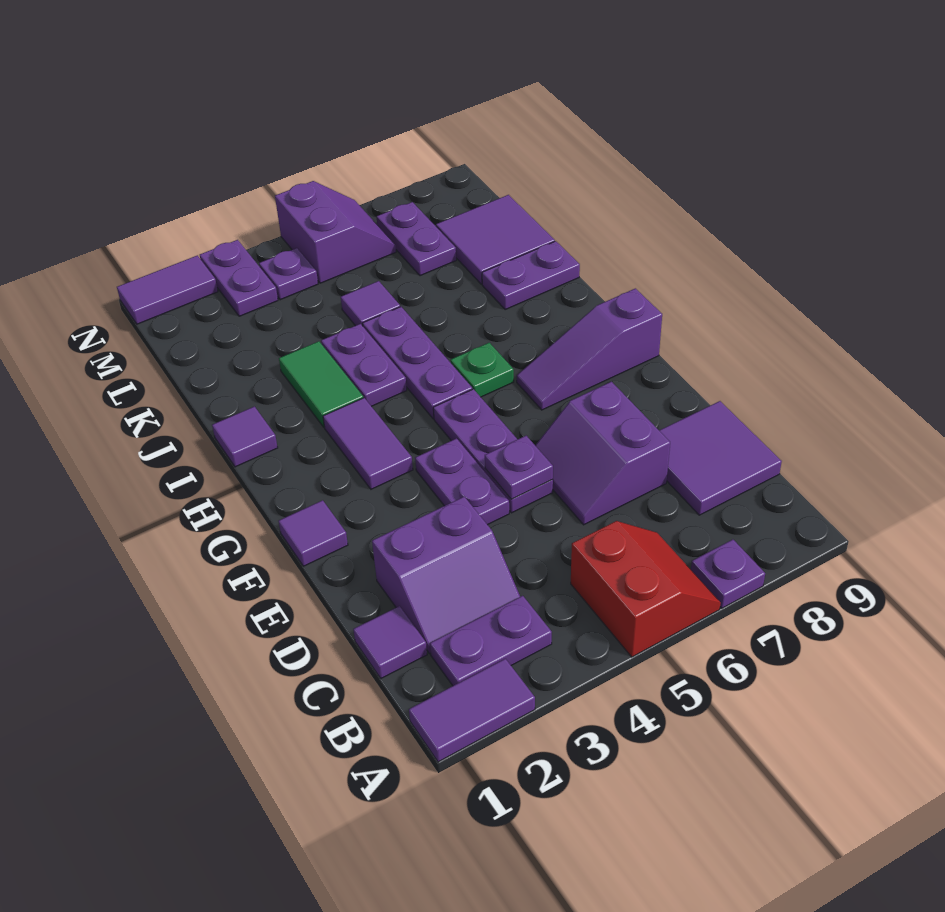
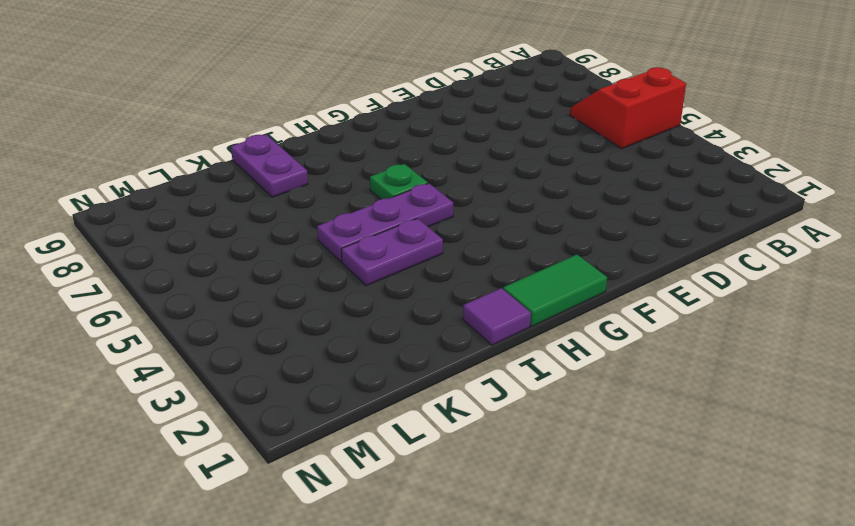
green tile G1:H1 level 1 -> green tile I3:J3 level 1
none -> purple tile A1:A2 level 1
none -> purple plate A7 level 1
none -> purple plate B2:B3 level 1

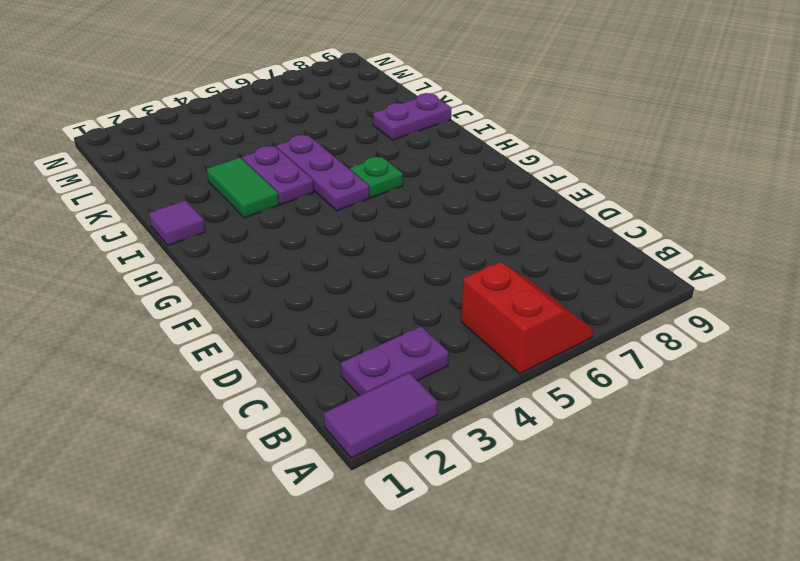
none -> purple plate A7 level 1
none -> purple tile C1 level 1
none -> purple slope C2:D3 level 1 top D

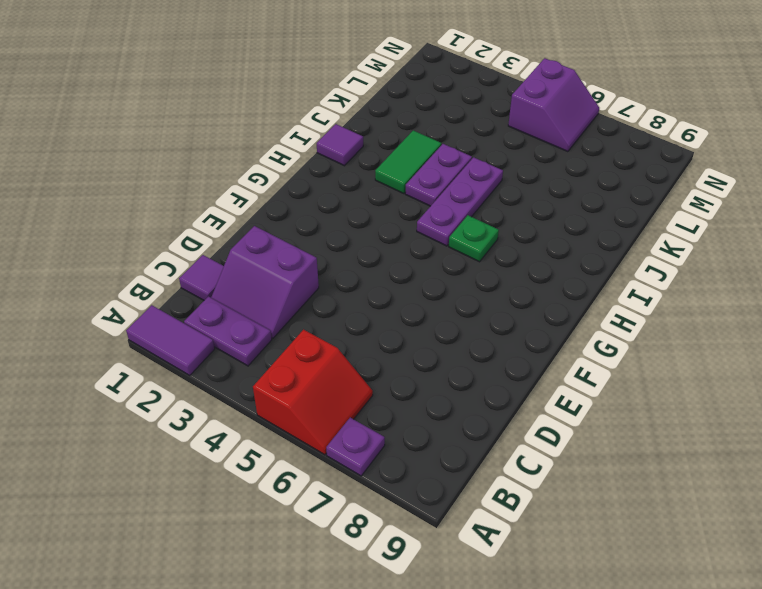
none -> purple tile C8:D9 level 1
none -> purple slope D6:E7 level 1 top 7
none -> purple plate E4:F4 level 1

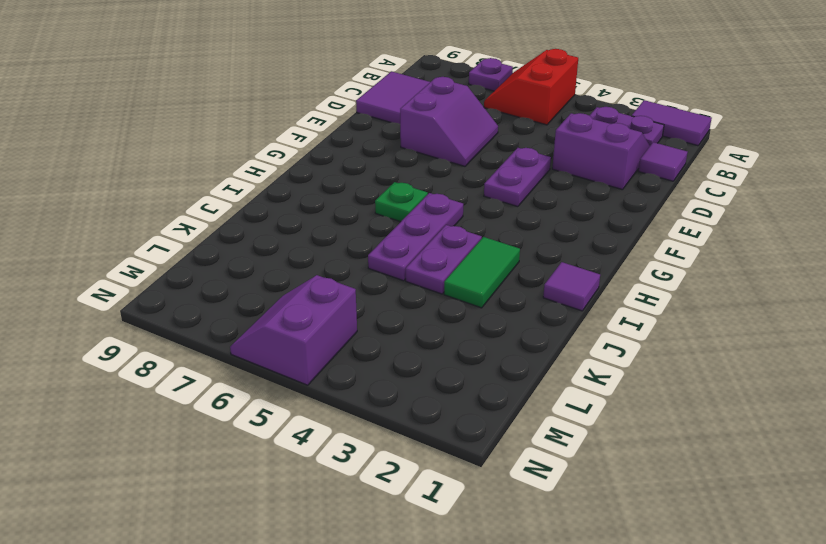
none -> purple plate E5:G5 level 1
none -> purple tile F1 level 1
none -> purple tile G3:H3 level 1

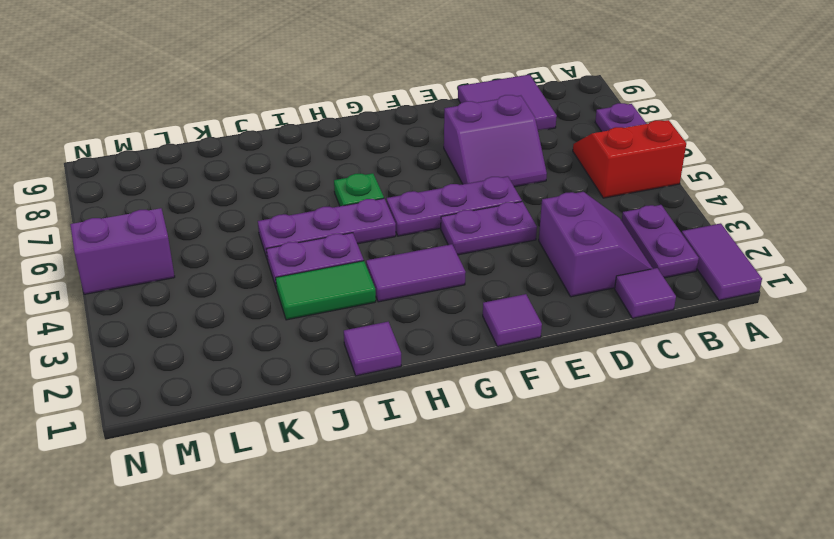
none -> purple slope G7:G9 level 1 top 9
none -> purple plate J8:J9 level 1
none -> purple tile K5 level 1

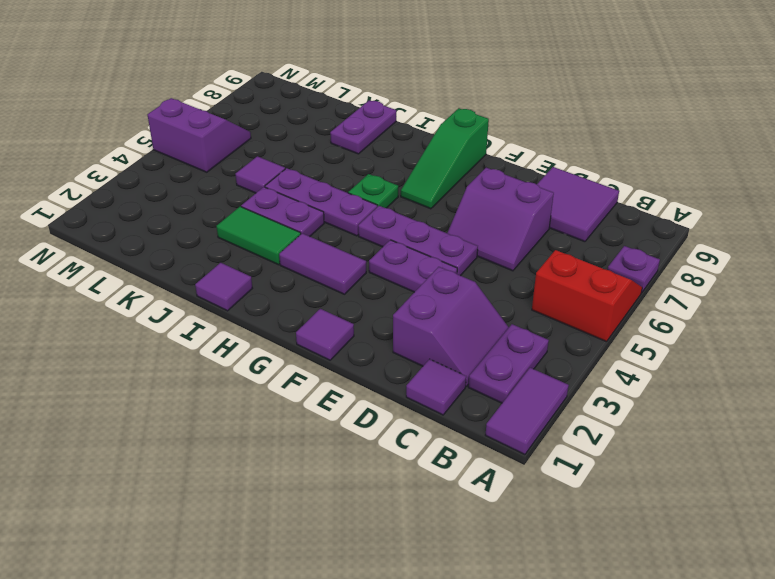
green slope G7:G9 level 1 top 9 -> purple slope G7:G9 level 1 top 9
none -> purple tile K8:L9 level 1
none -> purple plate L7:M7 level 1
none -> purple plate M3:N3 level 1

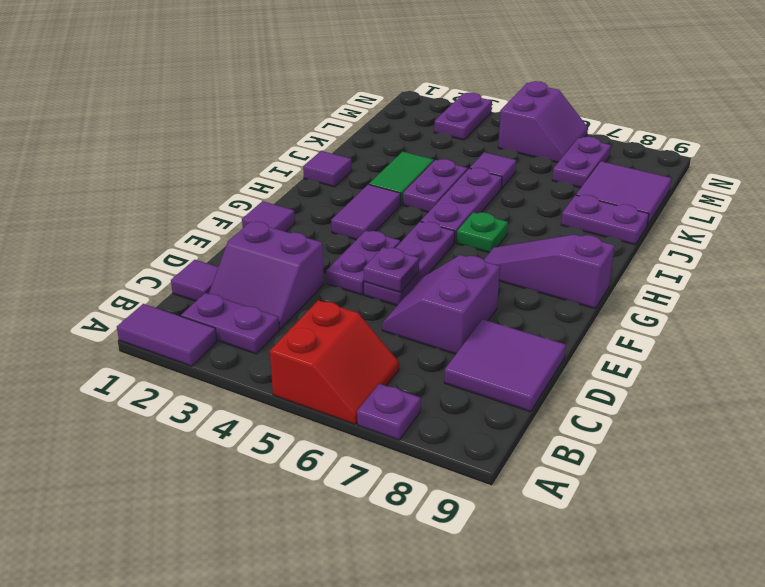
none -> purple plate M4 level 1
none -> purple tile N1:N2 level 1

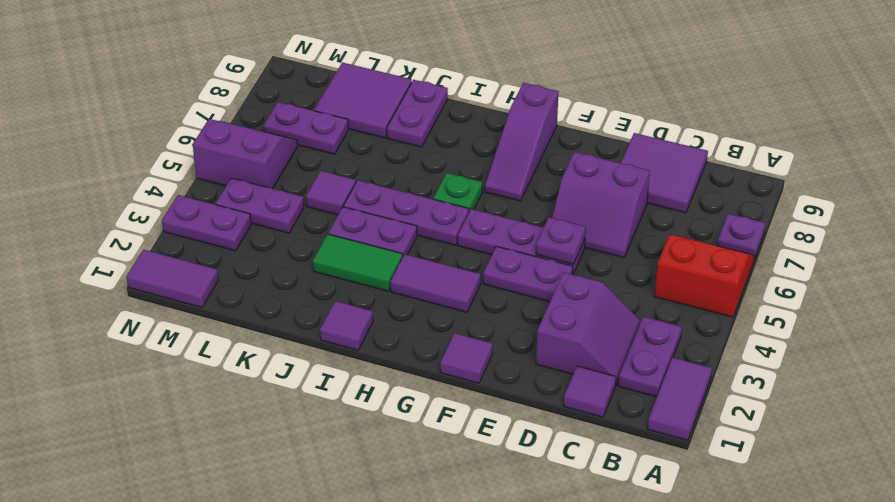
purple plate L4:M4 level 1 -> purple plate M4 level 1
purple tile M1:N1 level 1 -> purple tile N1:N2 level 1

